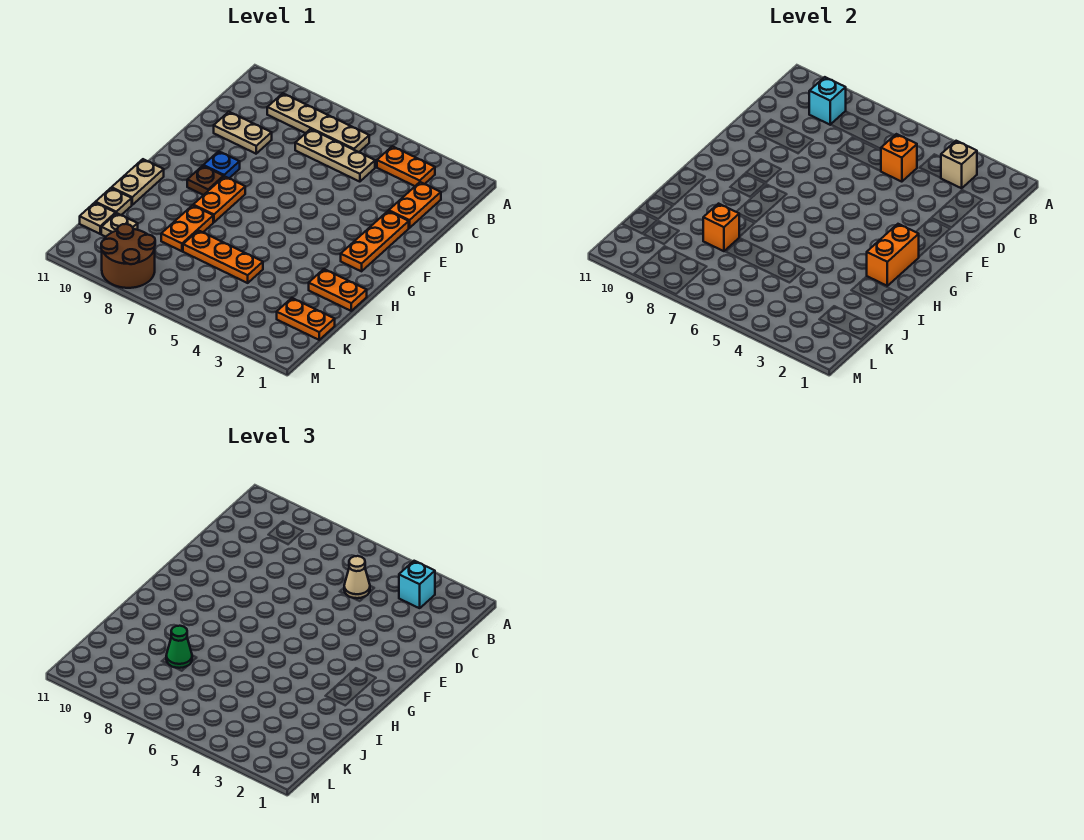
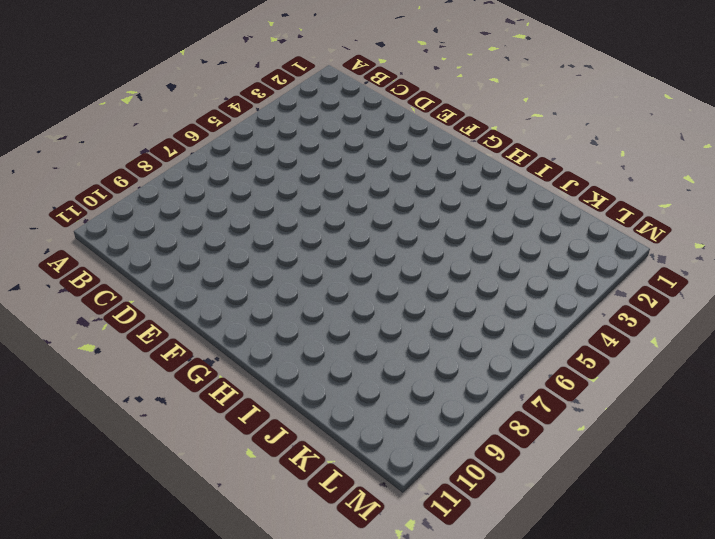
none -> orange plate B3:B4 level 1
none -> tan plate B6:B9 level 1
none -> orange plate C2:D2 level 1

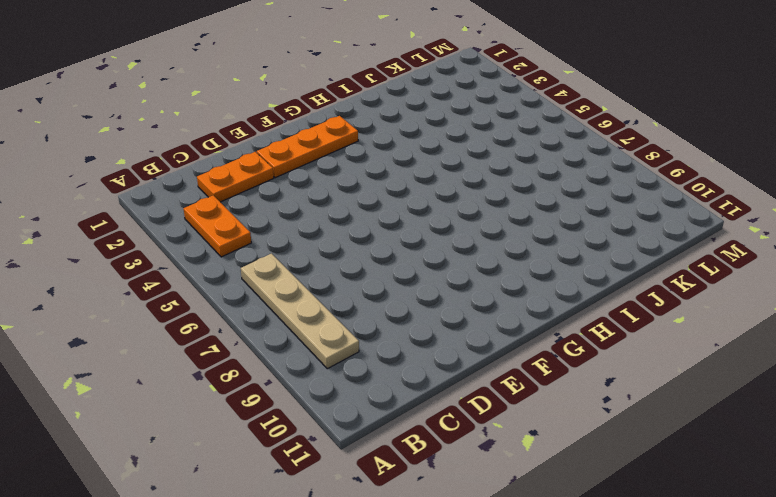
none -> tan plate C5:C7 level 1
none -> tan plate D9:D10 level 1
none -> blue plate F9 level 1

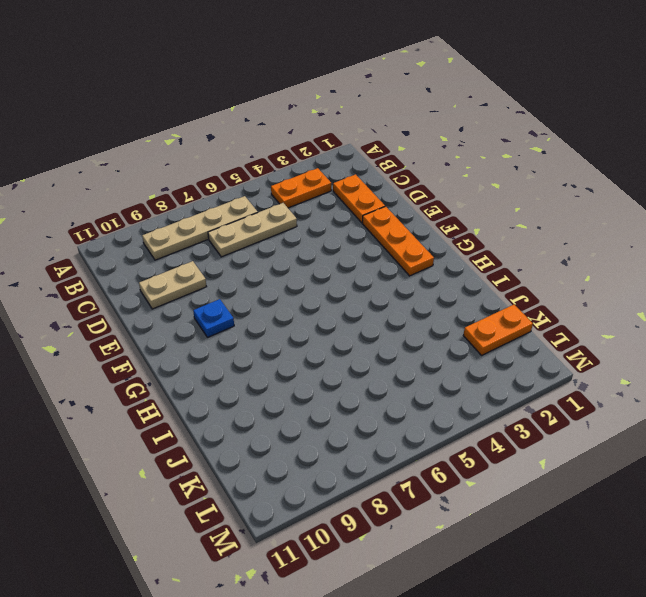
none -> orange plate G8:H8 level 1
none -> brown plate G9 level 1
none -> tan plate H11:I11 level 1

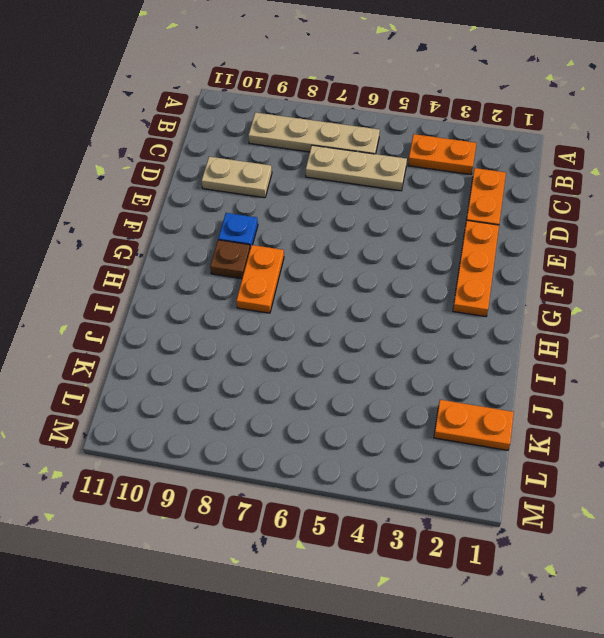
none -> tan plate H11:I11 level 1
none -> orange plate I1:I2 level 1
none -> orange plate I8:J8 level 1

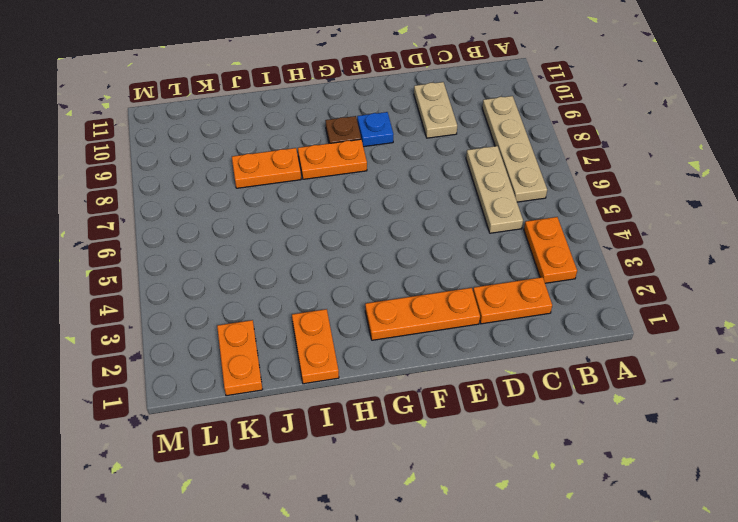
none -> tan plate H11:I11 level 1
none -> orange plate J5:J7 level 1
none -> tan plate J11 level 1

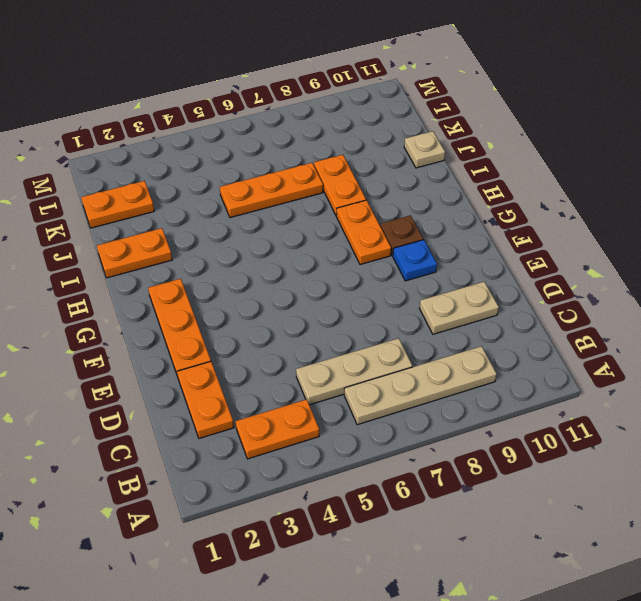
none -> tan plate H11:I11 level 1
none -> tan plate K10 level 1
none -> tan plate K11 level 1

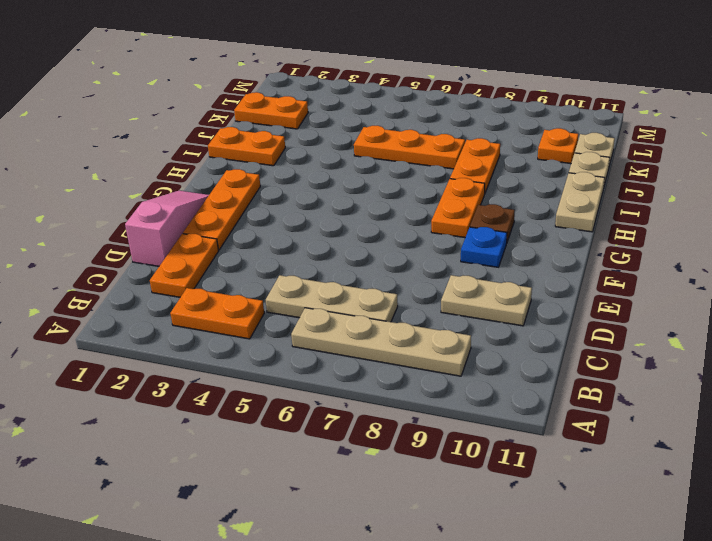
pink slope D1:F1 level 1 top D -> none
orange plate K10 level 1 -> tan plate K10 level 1
none -> brown round brick L8:M9 level 1
none -> tan brick B3 level 2
none -> cyan brick B9 level 2

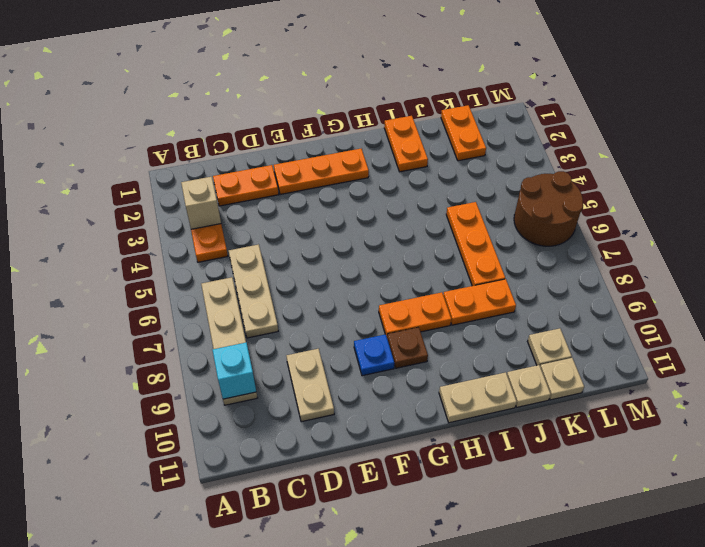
brown round brick L5:M6 level 1 -> brown round brick L8:M9 level 1
none -> orange brick C5 level 2
none -> orange brick G2:H2 level 2
none -> orange brick J8 level 2

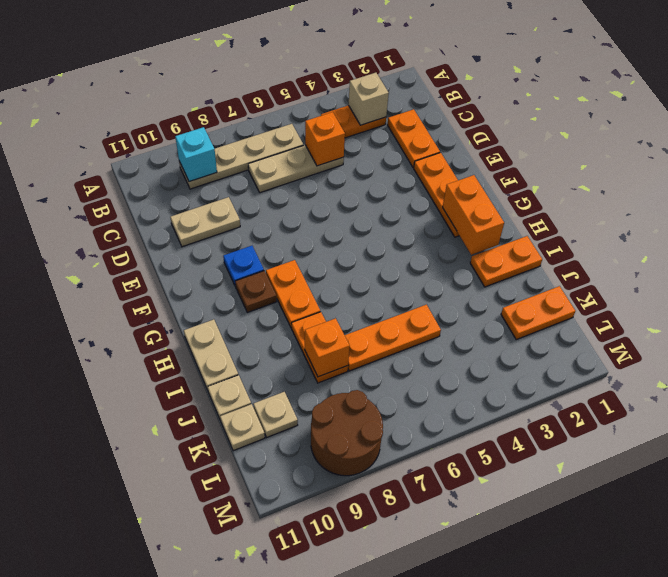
none -> cyan brick B3 level 3
none -> tan cone C5 level 3
none -> green cone J8 level 3

